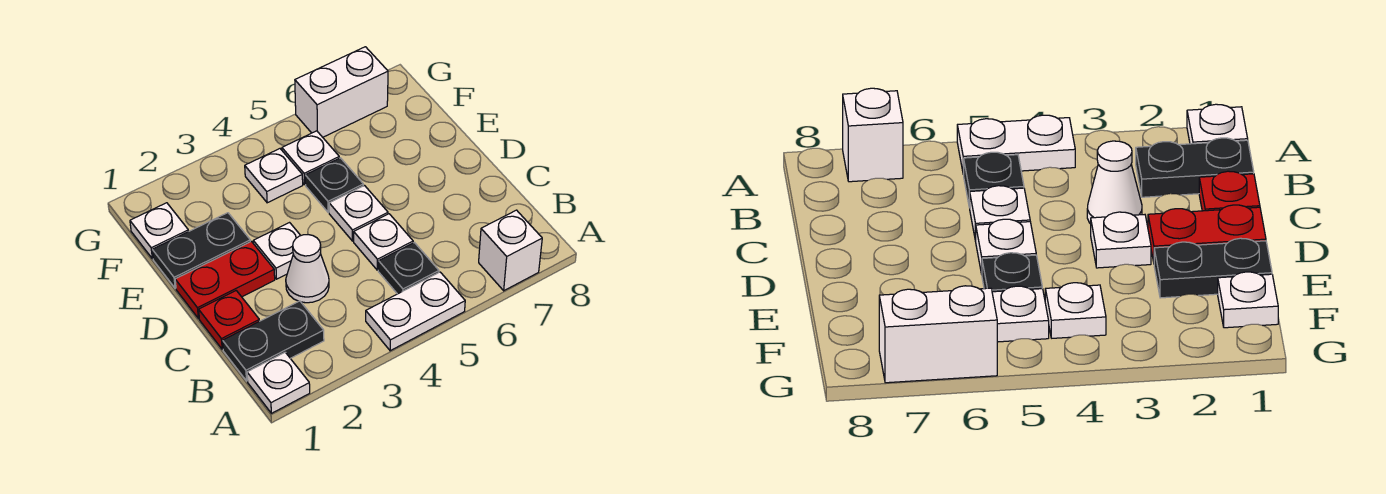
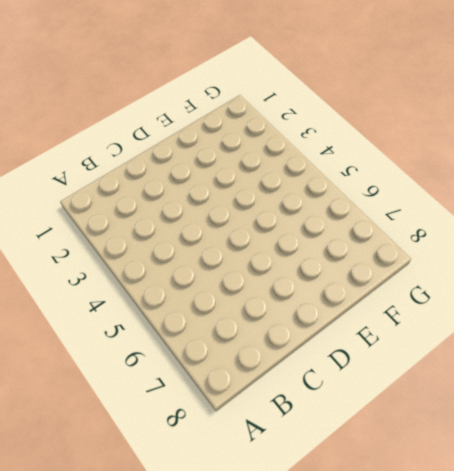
none -> white plate A1 level 1
none -> white plate A4:A5 level 1
none -> white brick A7 level 1

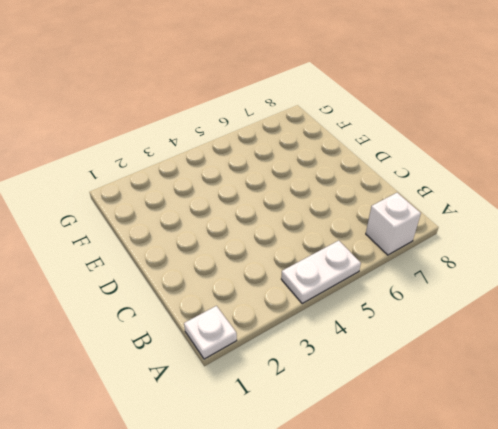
none -> black plate B1:B2 level 1
none -> black plate B5 level 1
none -> red plate C1 level 1

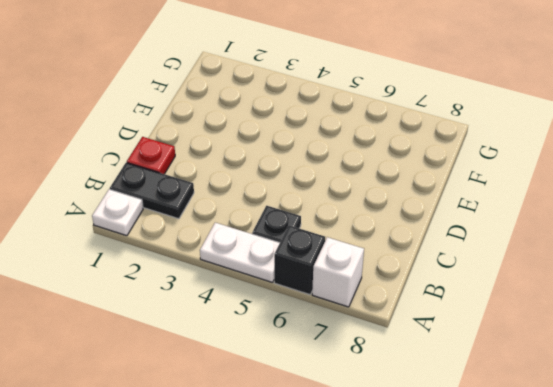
black brick A6 level 1 -> none
none -> white cone C3 level 1
none -> white plate C5 level 1
none -> red plate D1:D2 level 1

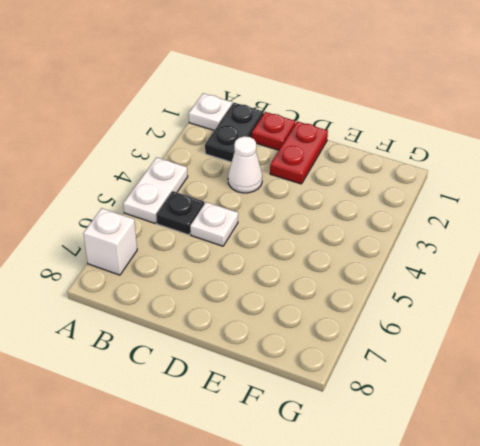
none -> white plate D3 level 1
none -> white plate D5 level 1
none -> black plate E1:E2 level 1

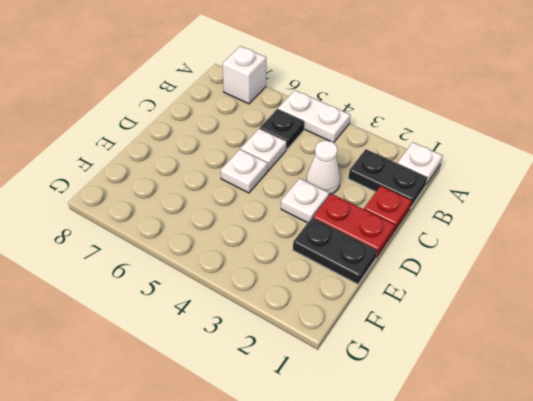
none -> black plate E5 level 1
none -> white plate F1 level 1
none -> white plate F4 level 1

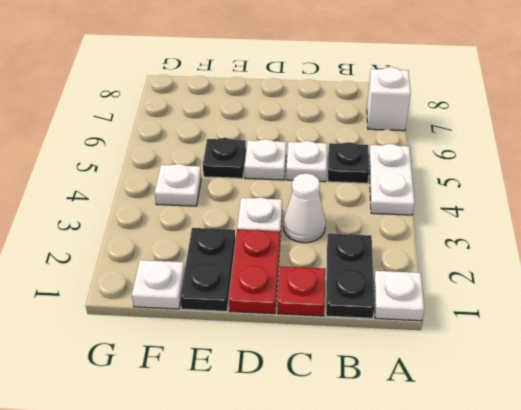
none -> white plate F5 level 1
none -> white brick G6:G7 level 1

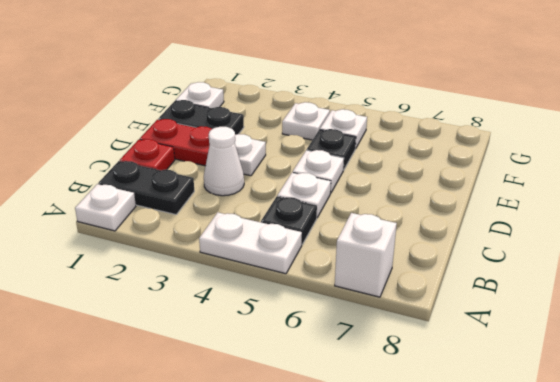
none -> white brick G6:G7 level 1

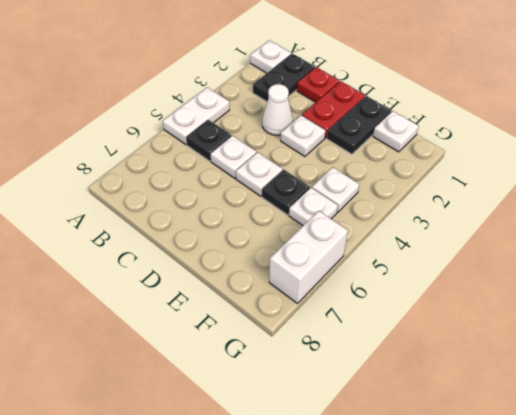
none -> white brick A7 level 1

